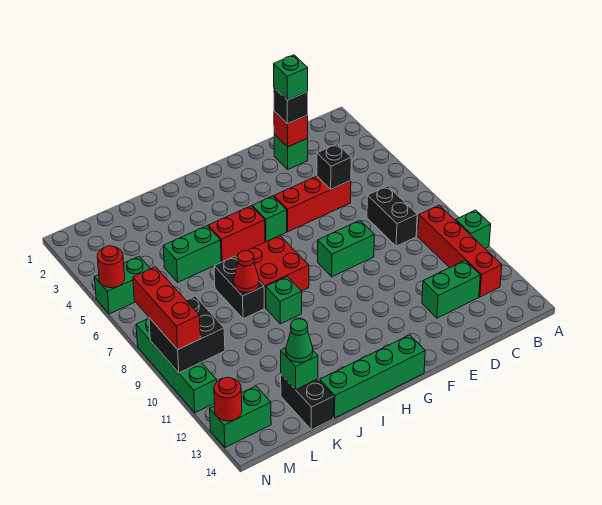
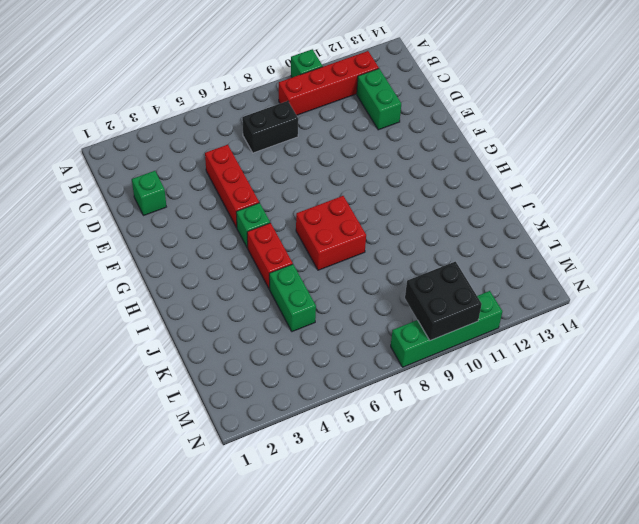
none -> green brick E8:F8 level 1
none -> green brick G14:J14 level 1
none -> green brick I9 level 1

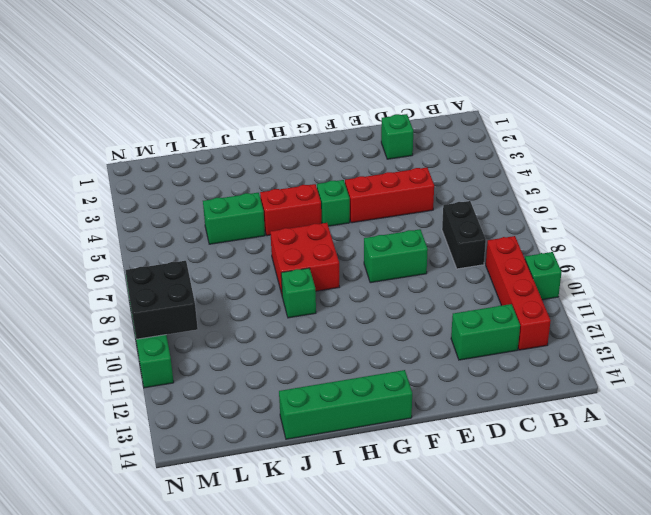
none -> black brick J7:J8 level 1
none -> black brick K13:K14 level 1
none -> green brick M5:N5 level 1

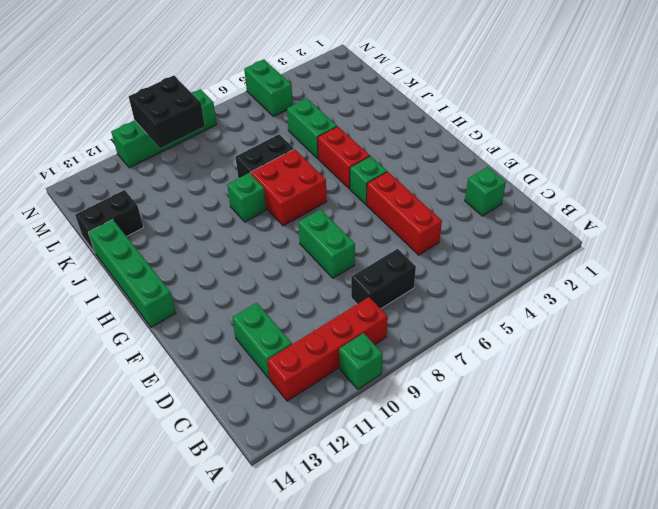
none -> green brick M13:N13 level 1
none -> red brick D2 level 2
none -> black brick D5 level 2

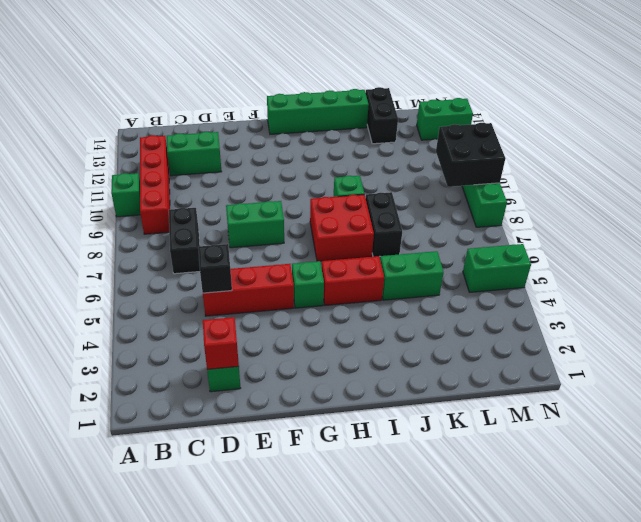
none -> red cone J8 level 2
none -> green brick K13 level 2
none -> red round brick N5 level 2

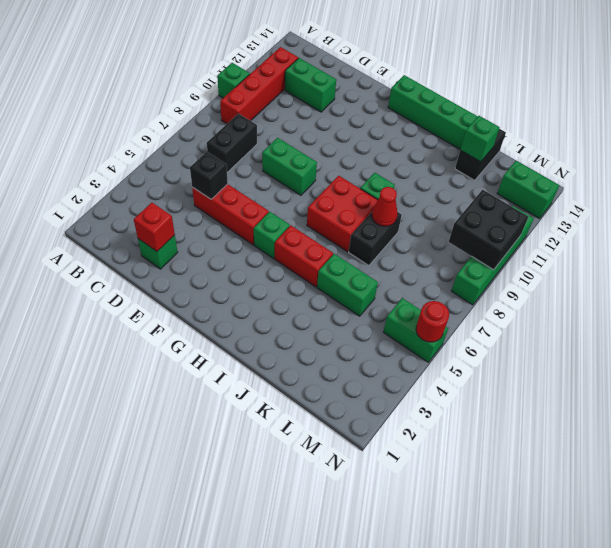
none -> red round brick N13 level 2
none -> black brick D2 level 3
none -> green cone K13 level 3

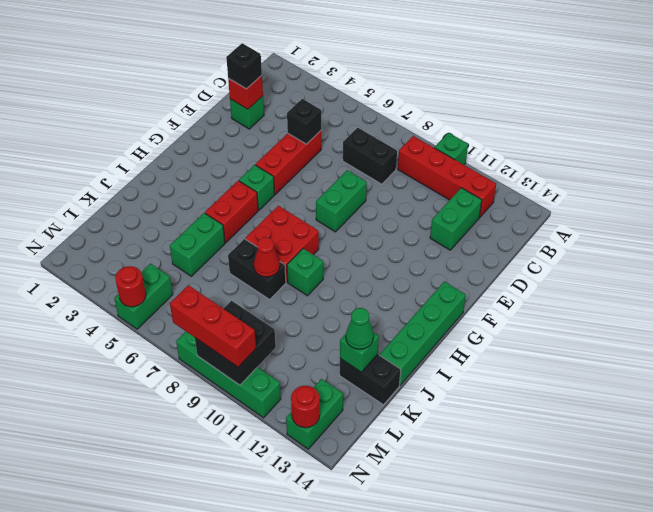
none -> green brick D2 level 4

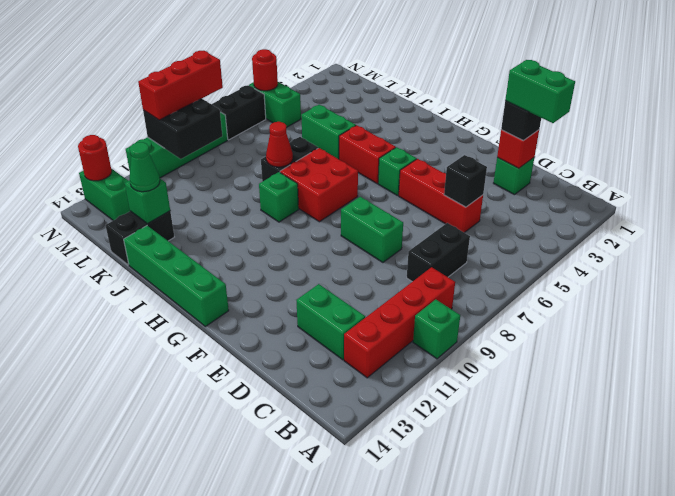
green brick C2:D2 level 4 -> green brick D2 level 4
black brick N6:N7 level 1 -> none

